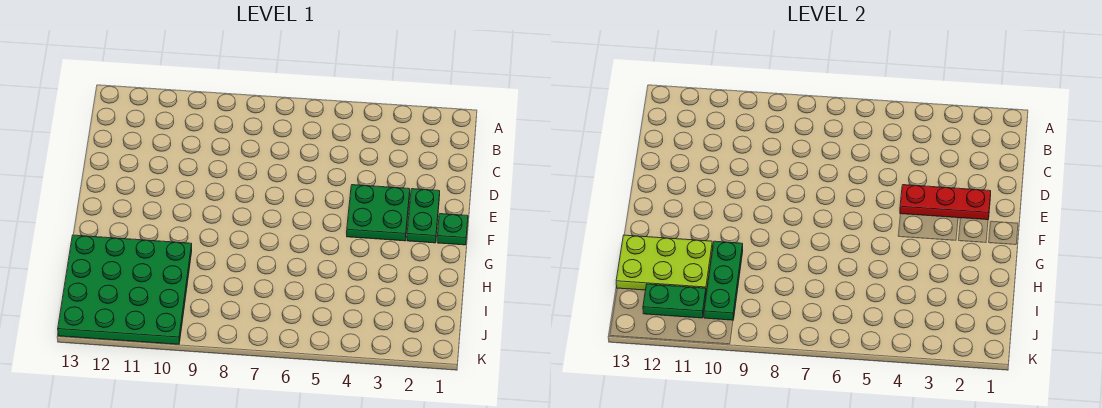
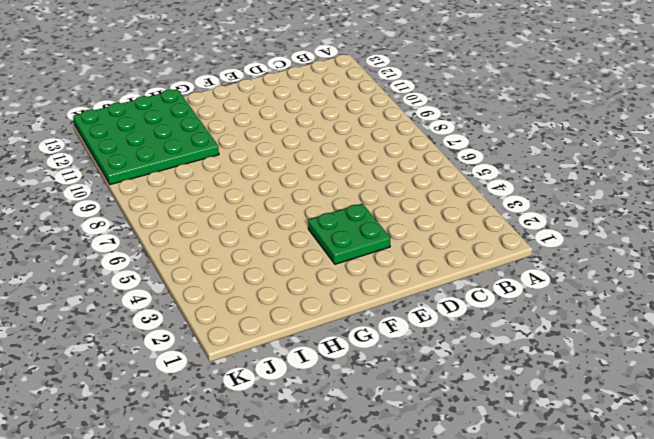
none -> green plate E2:F2 level 1
none -> green plate F1 level 1

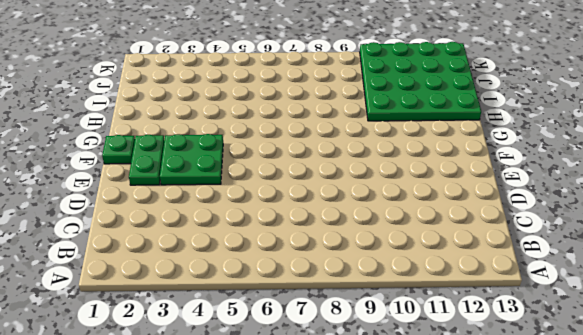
none -> red plate E2:E4 level 2
none -> green plate H10:J10 level 2

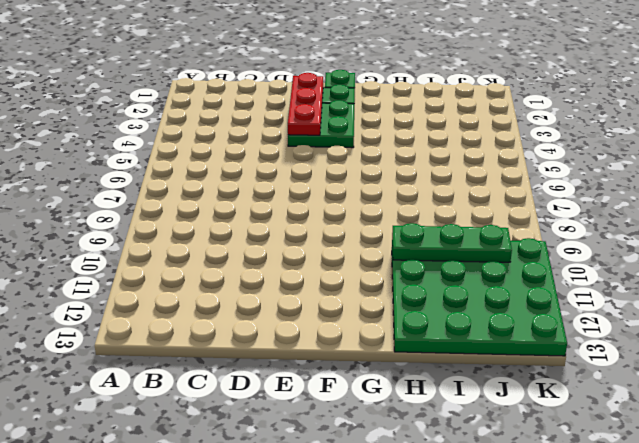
none -> lime plate H11:I13 level 2
none -> green plate J11:J12 level 2

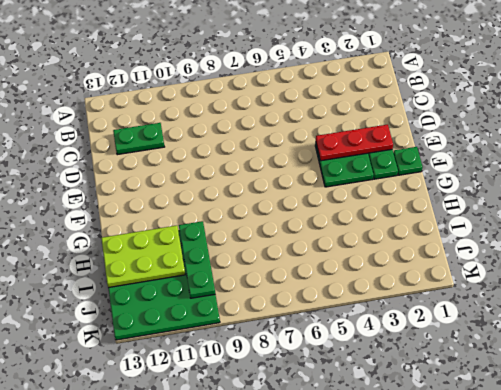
green plate C11:C12 level 1 -> green plate J11:J12 level 2

